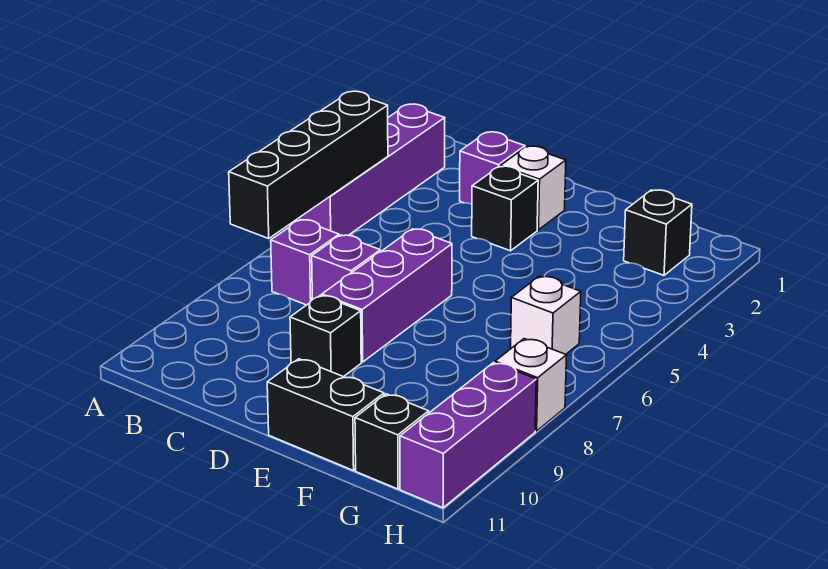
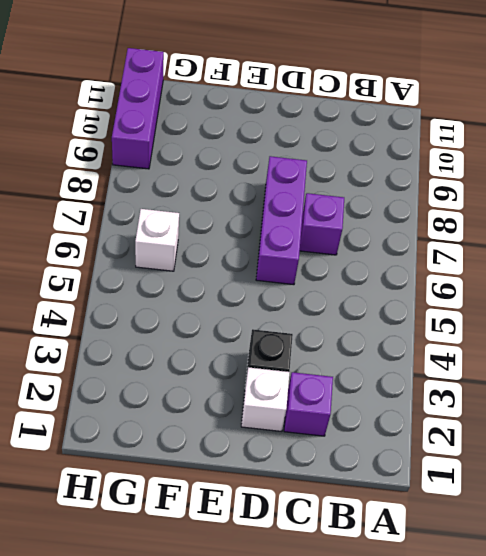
none -> purple brick A2:A5 level 1
none -> purple brick B7 level 1
none -> black brick D9 level 1

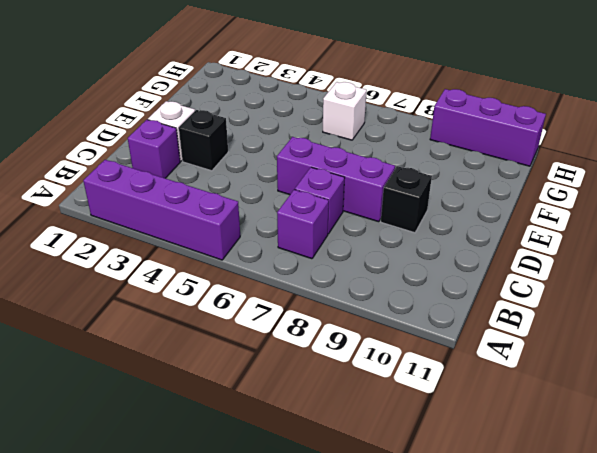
none -> black brick E11:F11 level 1
none -> black brick G2 level 1
none -> black brick G11 level 1

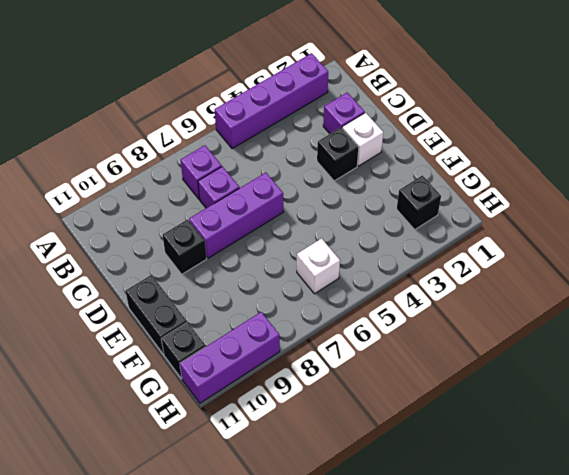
none -> white brick H8 level 1
none -> black brick A4:A7 level 2

